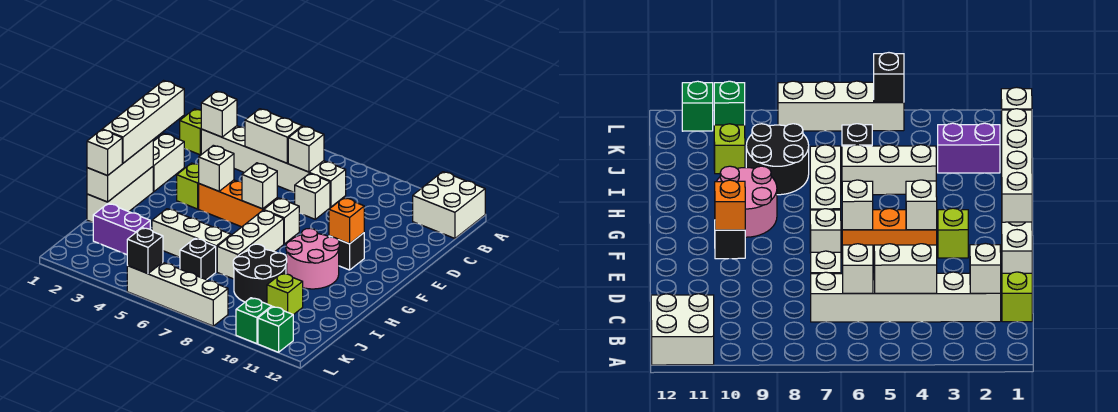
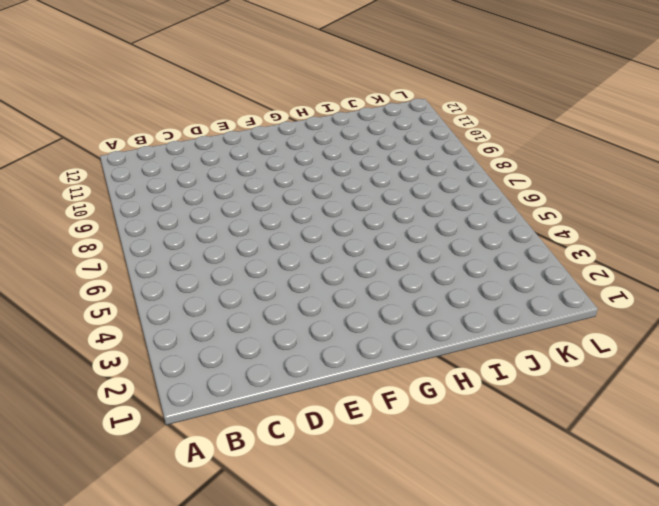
none -> white brick A11:B12 level 1
none -> lime brick C1 level 1
none -> white brick C2:C7 level 1
none -> white brick D7 level 1

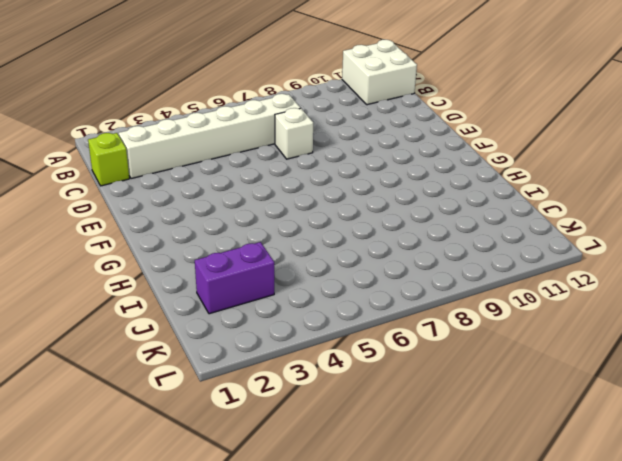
none -> white brick E1:F1 level 1
none -> lime brick F3 level 1
none -> orange brick F4:F6 level 1
none -> white brick F7 level 1

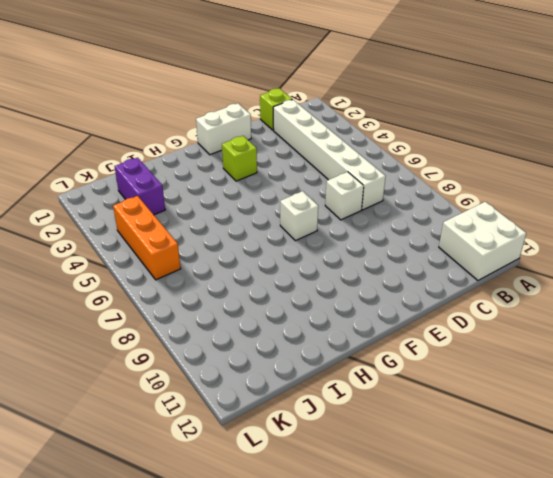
orange brick K4:K6 level 1 -> orange brick F4:F6 level 1
none -> black brick F10 level 1
none -> white brick G1:I1 level 1
none -> white brick G7:I7 level 1
none -> pink round brick G9:H10 level 1

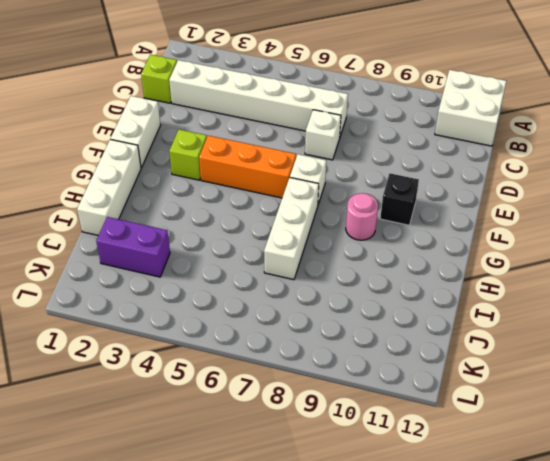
pink round brick G9 level 1 -> pink round brick G9:H10 level 1
none -> white brick I4:I6 level 1
none -> black round brick I8:J9 level 1
none -> black brick J6 level 1
none -> lime brick J10 level 1

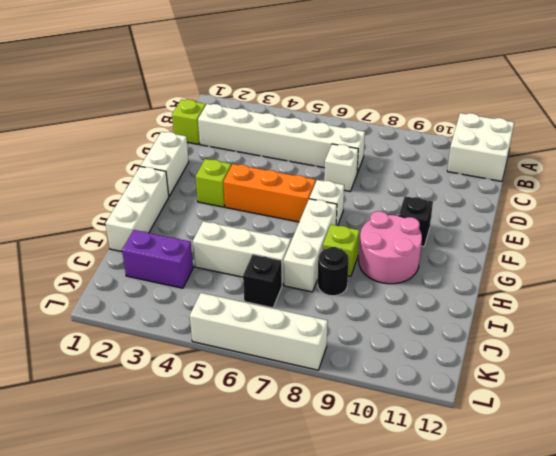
lime brick H8 level 1 -> lime brick J10 level 1
black round brick I8 level 1 -> black round brick I8:J9 level 1
none -> green brick L10 level 1
none -> green brick L11 level 1
none -> white brick C2 level 2
none -> white brick C4:C5 level 2

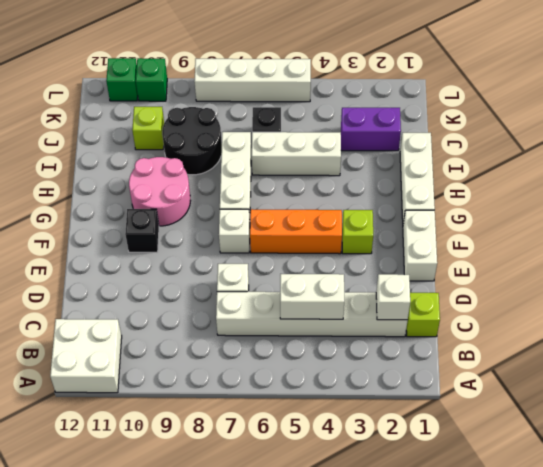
none -> white brick C6 level 2
none -> white brick F4 level 2
none -> white brick F6 level 2
none -> orange brick F10 level 2

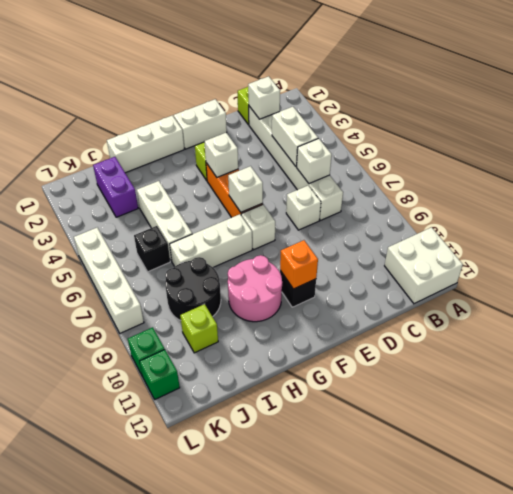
none -> white brick G1:I1 level 2
none -> black brick L5 level 2
none -> white brick E1:H1 level 3
none -> white brick I1 level 3

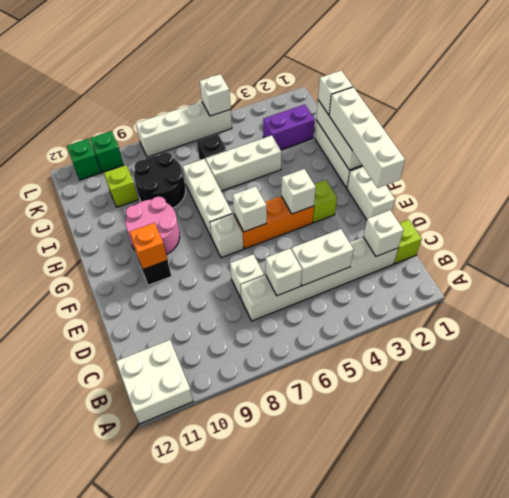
white brick L5 level 2 -> black brick L5 level 2

